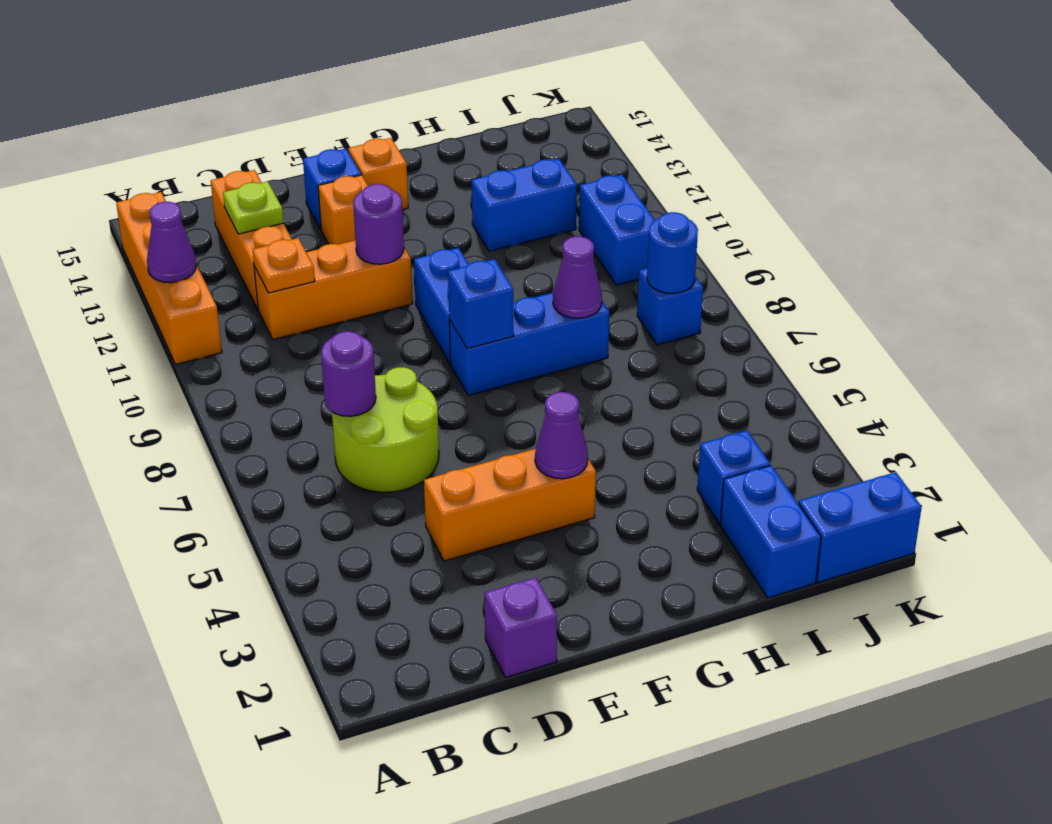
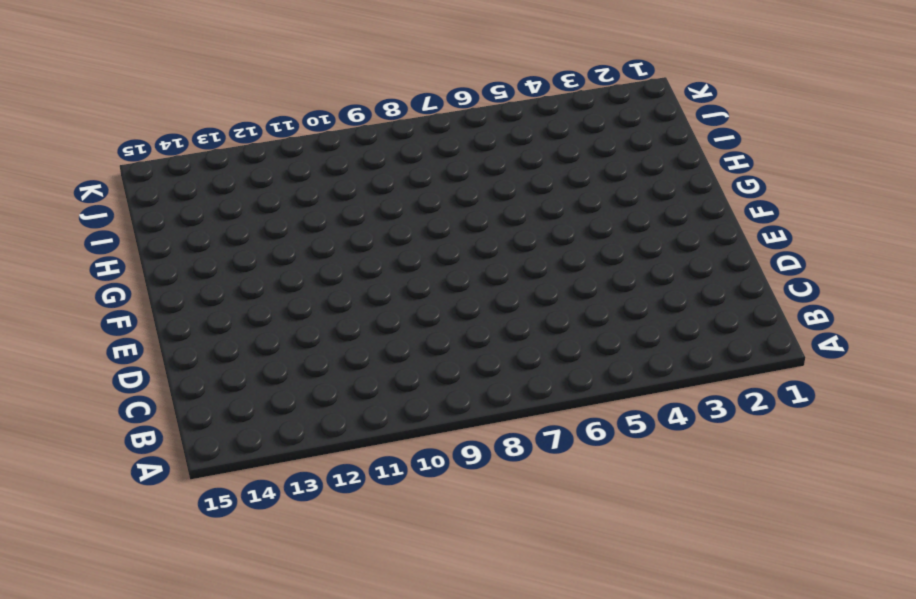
none -> orange brick A11:A14 level 1
none -> lime round brick C6:D7 level 1
none -> orange brick C11:E11 level 1

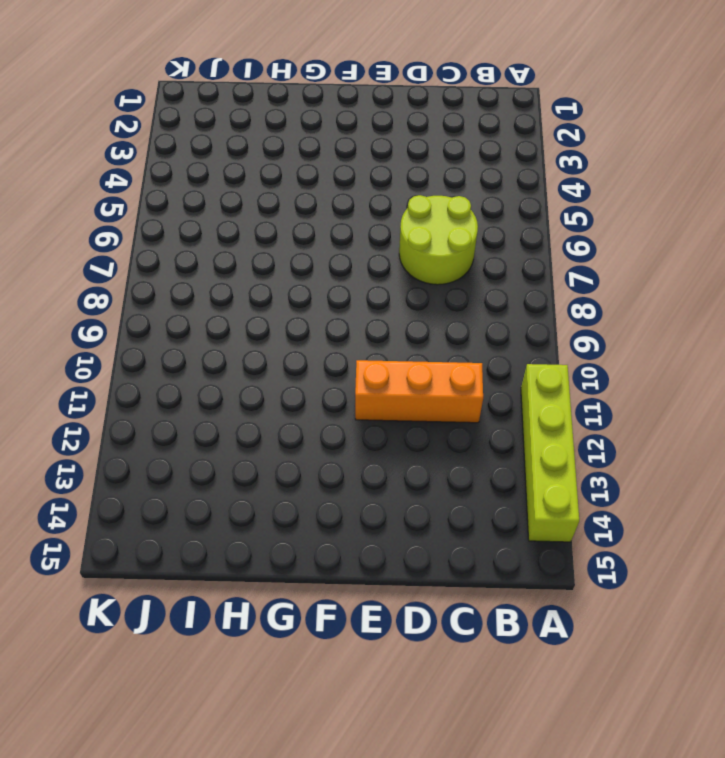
lime brick A11:A14 level 1 -> orange brick A11:A14 level 1
none -> orange brick C12:C14 level 1
none -> purple brick D1 level 1
none -> orange brick D4:F4 level 1

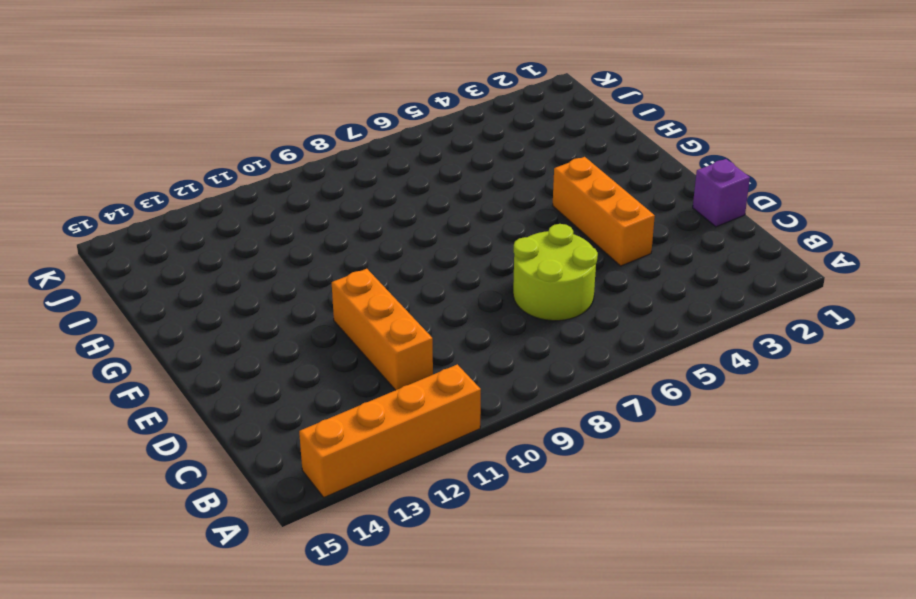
none -> orange brick C12:C14 level 1
none -> orange brick E13 level 1
none -> blue brick E14 level 1

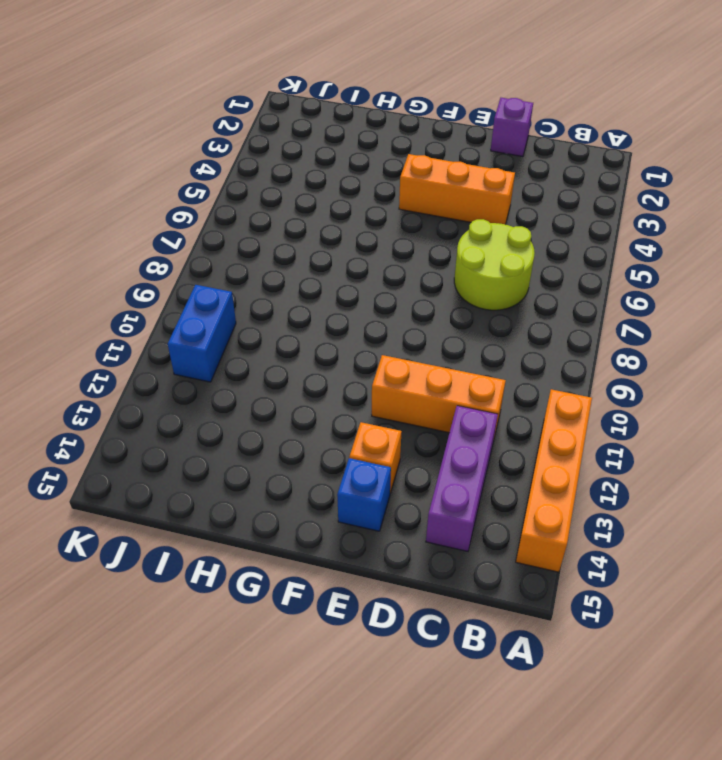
purple brick C12:C14 level 1 -> orange brick C12:C14 level 1
none -> blue brick F8:H8 level 1
none -> blue brick F9:F10 level 1
none -> orange brick F14 level 1

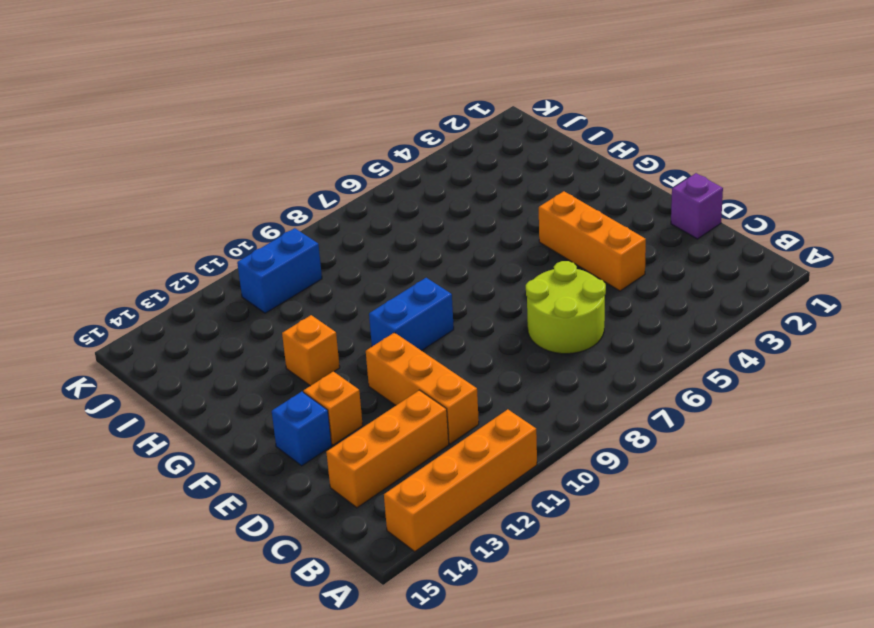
orange brick G12 level 1 -> orange brick F14 level 1
none -> blue brick F8:H8 level 1
none -> blue brick H12:I12 level 1
none -> blue brick I1:I2 level 1

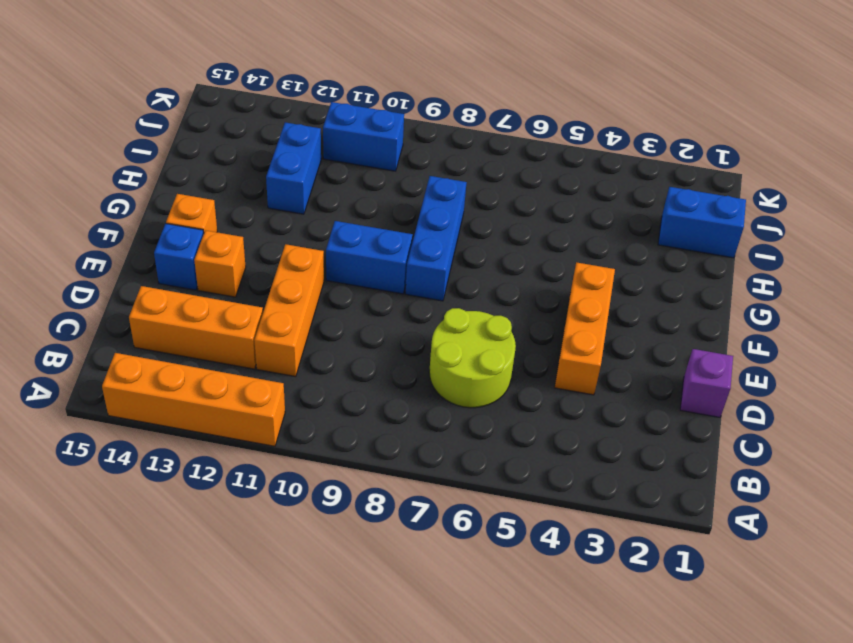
none -> blue brick I3 level 1
none -> blue brick J1:K1 level 1
none -> blue brick J8 level 1

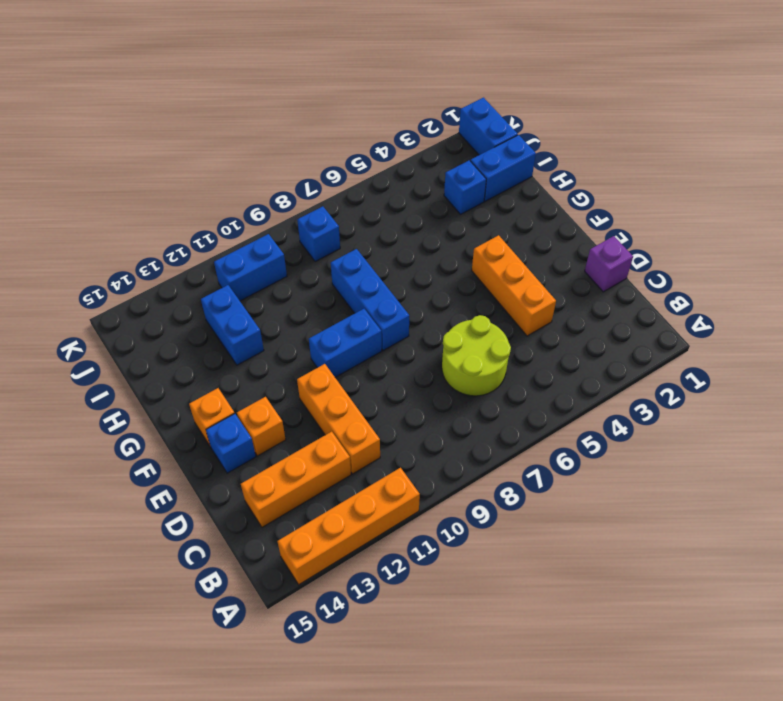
none -> purple cone A12 level 2
none -> purple round brick C7 level 2
none -> orange plate C11 level 2

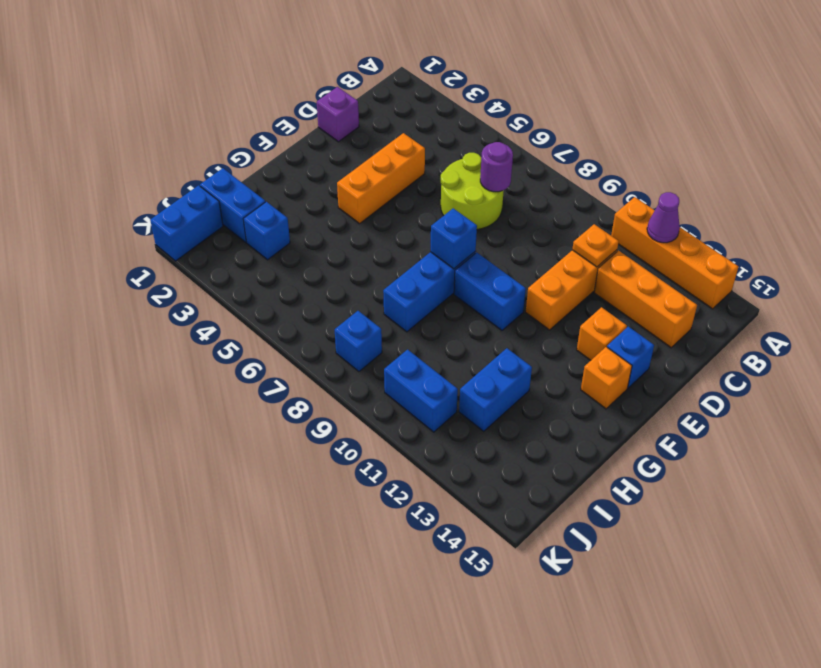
none -> lime plate C13 level 2
none -> purple round brick E11 level 2
none -> purple cone F4 level 2

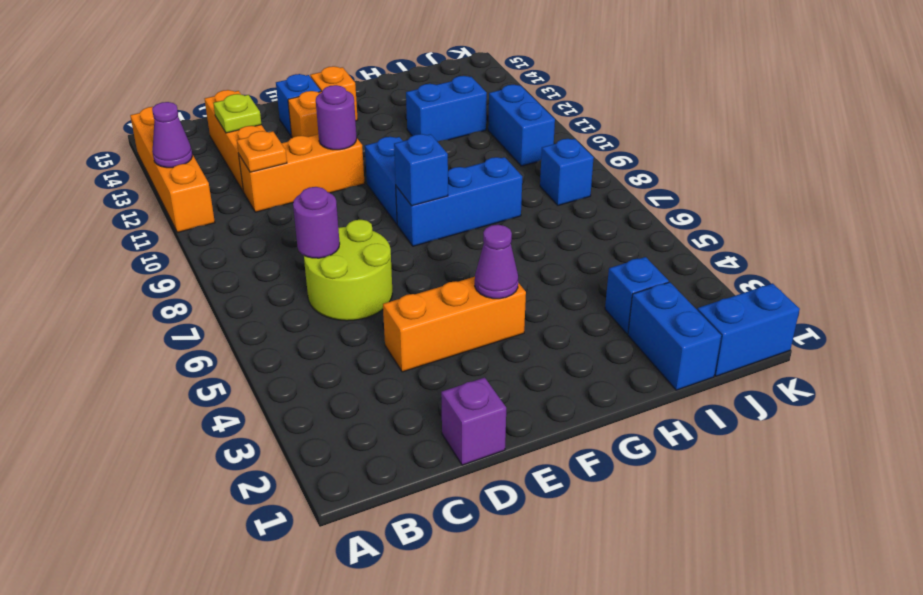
none -> purple cone H8 level 2
none -> blue round brick J8 level 2

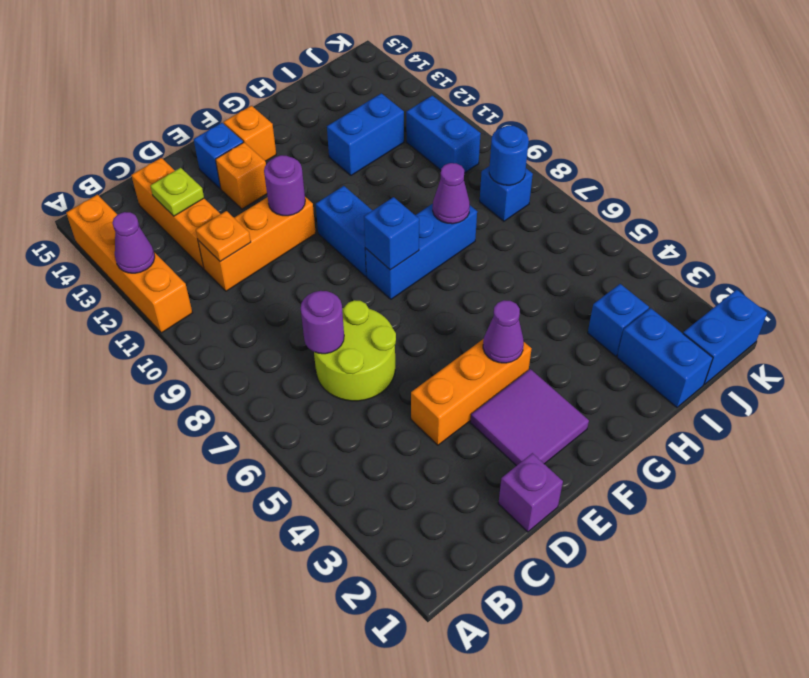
purple tile E2:F3 level 1 -> none

